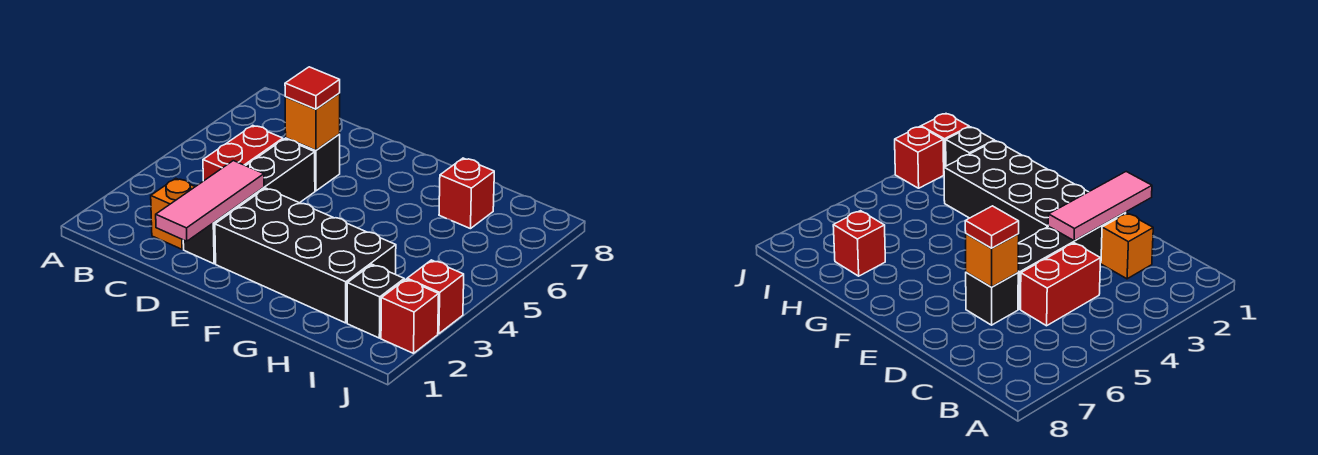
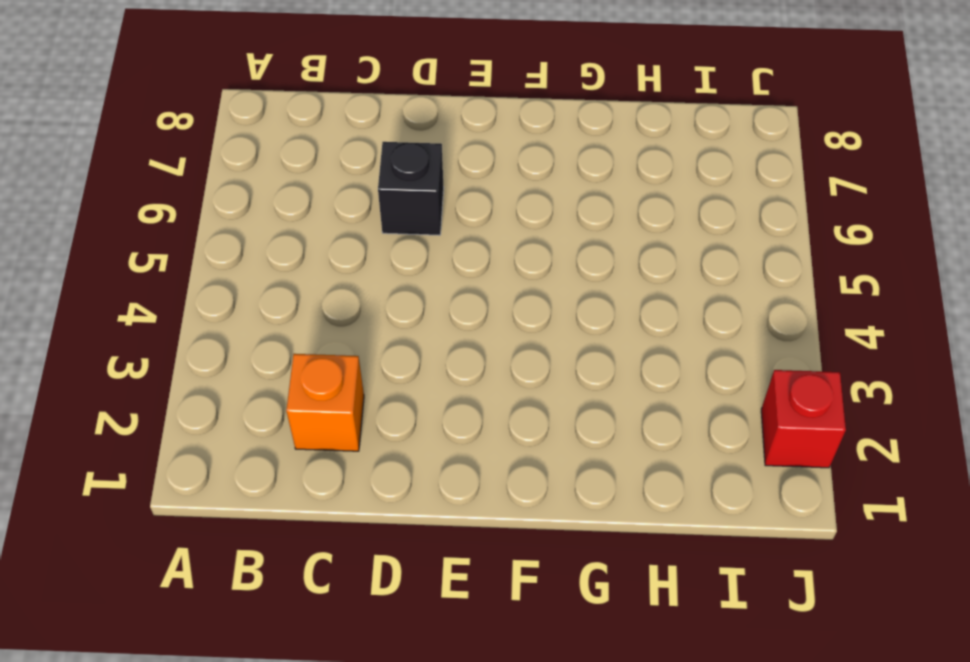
none -> red brick C4:C5 level 1
none -> black brick D2:D5 level 1
none -> black brick E2:H3 level 1

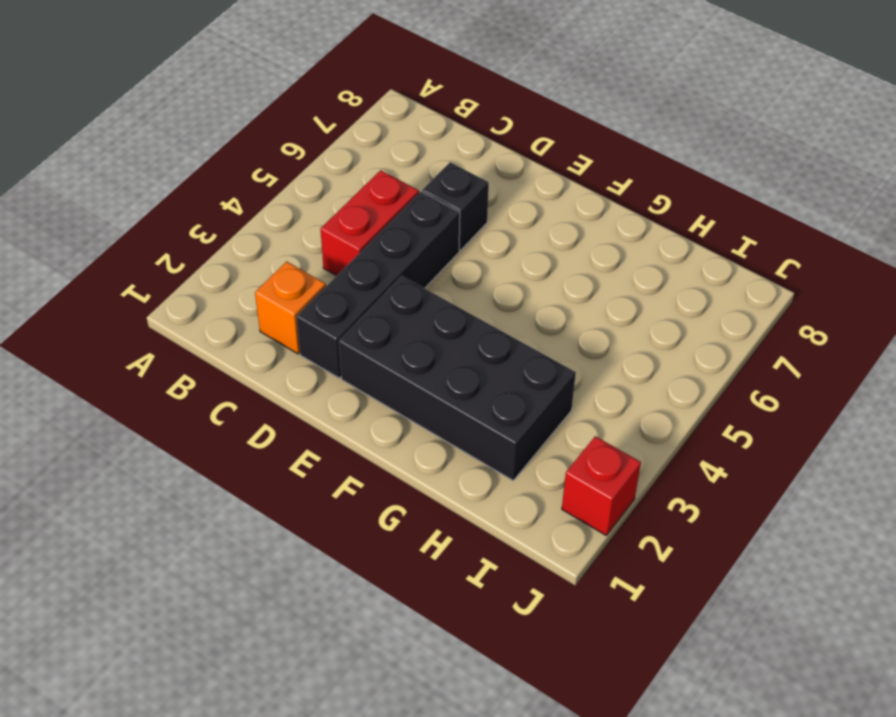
none -> red brick H7 level 1
none -> black brick I2 level 1
none -> red brick J3 level 1

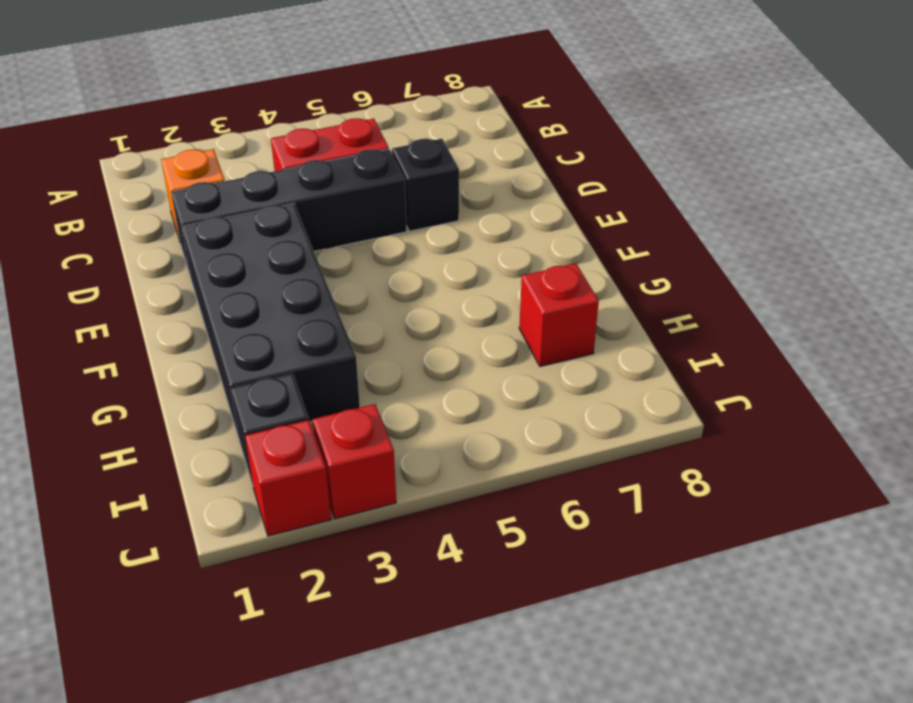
none -> pink tile D1:D3 level 2
none -> orange brick D6 level 2
none -> red tile D6 level 3

